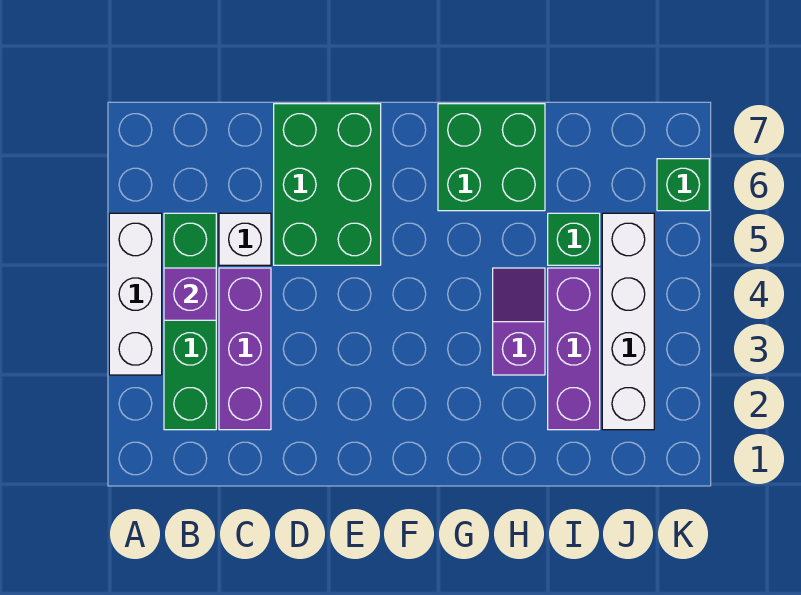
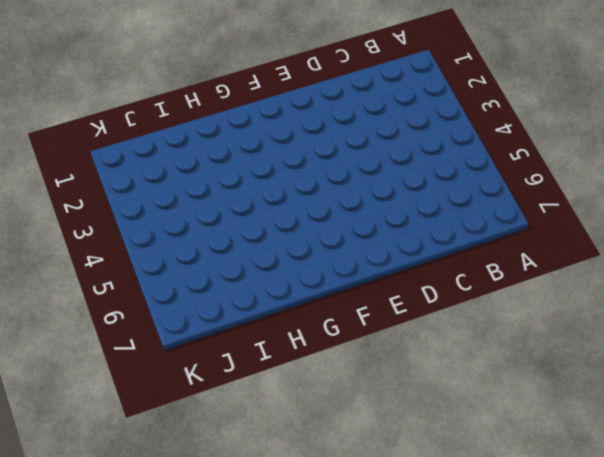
none -> white brick A3:A5 level 1
none -> green brick B2:B5 level 1
none -> purple brick C2:C4 level 1

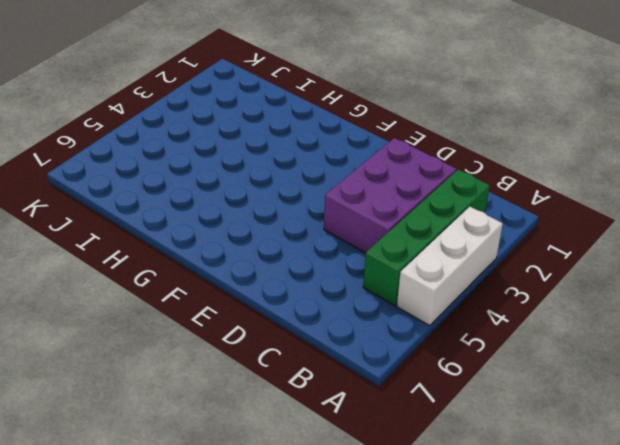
purple brick C2:D4 level 1 -> purple brick C2:C4 level 1
none -> white brick C5 level 1
none -> green brick D5:E7 level 1
none -> green brick G6:H7 level 1

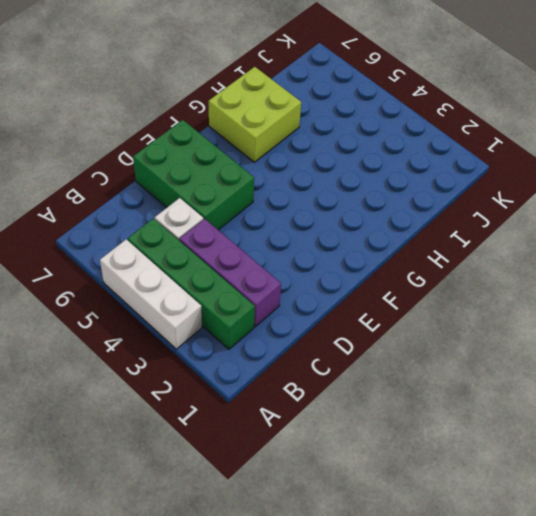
lime brick G6:H7 level 1 -> green brick G6:H7 level 1
none -> purple slope H3:H4 level 1 top 3
none -> purple brick I2:I4 level 1
none -> green brick I5 level 1

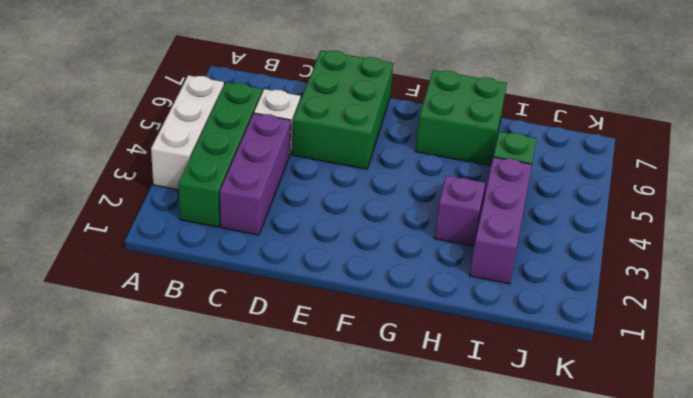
none -> white brick J2:J5 level 1
none -> green brick K6 level 1
none -> purple brick B4 level 2

